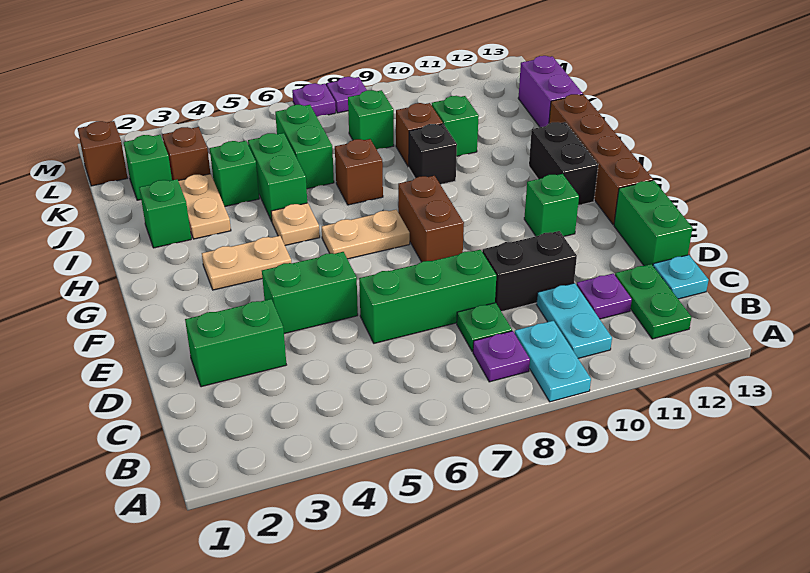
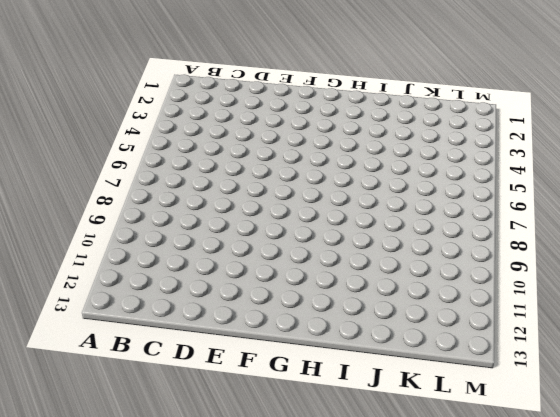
none -> cyan plate A9:B9 level 1
none -> purple plate B8 level 1
none -> cyan plate B10:C10 level 1
none -> green plate B12:C12 level 1

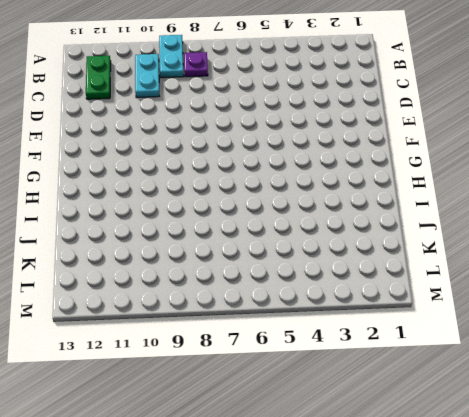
none -> green plate C8 level 1
none -> purple plate C11 level 1
none -> cyan plate C13 level 1
none -> green brick D2:D3 level 1

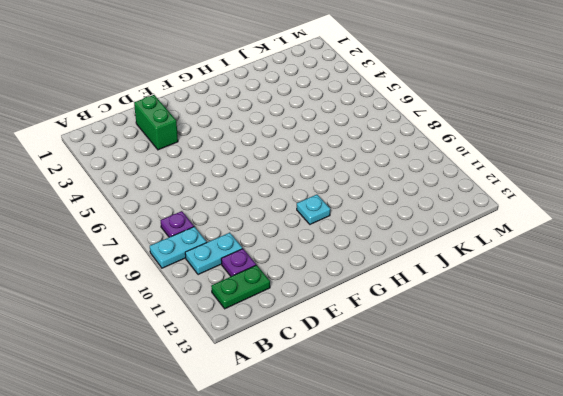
cyan plate G10 level 1 -> cyan plate C13 level 1
none -> green plate C8 level 1
none -> green brick D6:D8 level 1
none -> black brick D9:D10 level 1
none -> green brick D13:E13 level 1

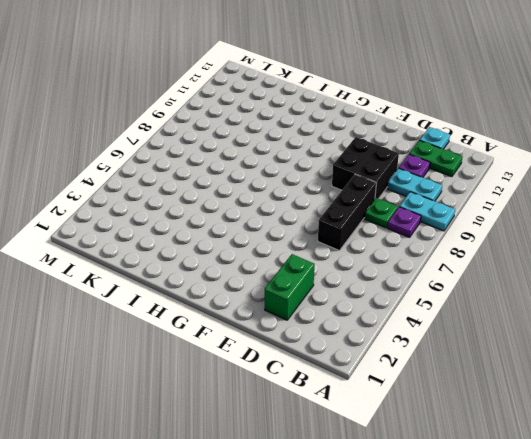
black brick D6:D8 level 1 -> green brick D6:D8 level 1
black brick D9:E10 level 1 -> black brick D9:D10 level 1
none -> green brick D13:E13 level 1
none -> green brick E4:E5 level 1
none -> brown brick F8:G8 level 1
none -> green brick F11 level 1

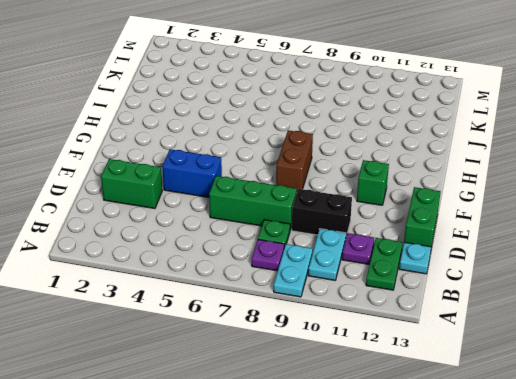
blue brick E4:E5 level 1 -> green brick E4:E5 level 1
none -> brown brick F13:I13 level 1
none -> tan plate G3:G4 level 1
none -> tan plate G6:G7 level 1
none -> black brick G12:H12 level 1

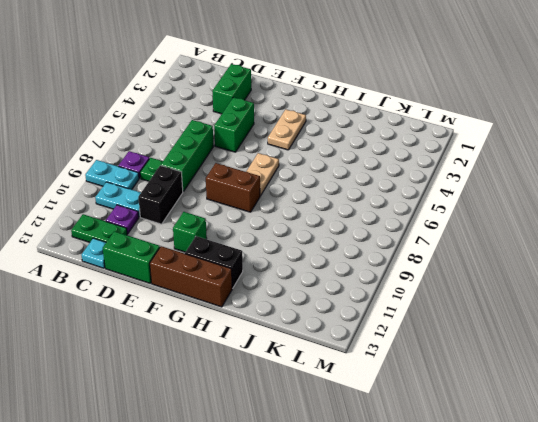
brown brick F13:H13 level 1 -> brown brick F13:I13 level 1
none -> tan plate H5 level 1
none -> green brick I2 level 1
none -> tan plate I3:J3 level 1
none -> green brick I5:J5 level 1

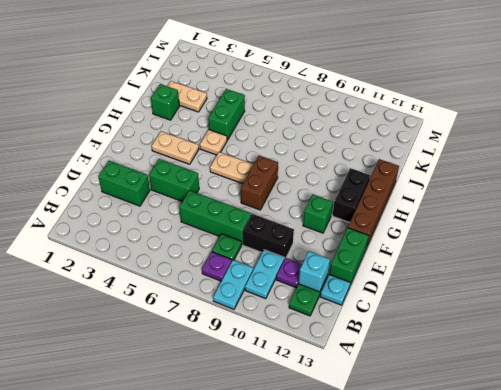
cyan brick C12 level 2 -> none
tan plate J2:J3 level 1 -> tan plate I3:J3 level 1
none -> brown brick I7 level 1
none -> black brick I9 level 1
none -> green brick J4 level 1
none -> green brick J6:K6 level 1

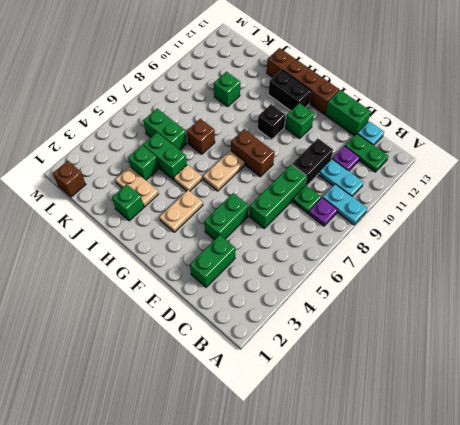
black brick G10 level 1 -> black brick I9 level 1
none -> brown brick J9 level 1
none -> purple brick J13:K13 level 1
none -> green brick K2 level 1
none -> brown brick K3 level 1

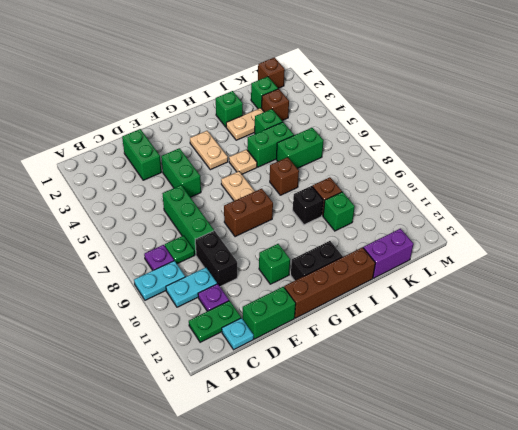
none -> green brick K8 level 1
none -> purple plate M7 level 1
none -> purple plate M8 level 1

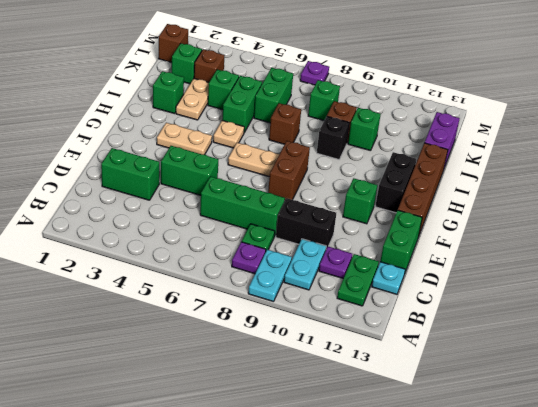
none -> purple plate M8 level 1

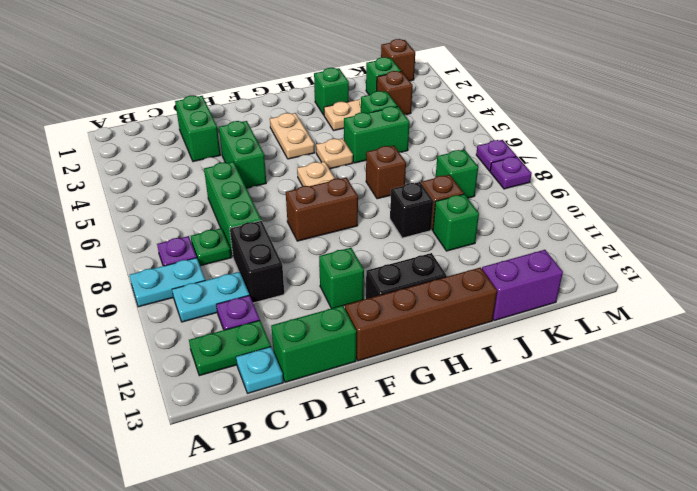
none -> green brick J6:K6 level 1

